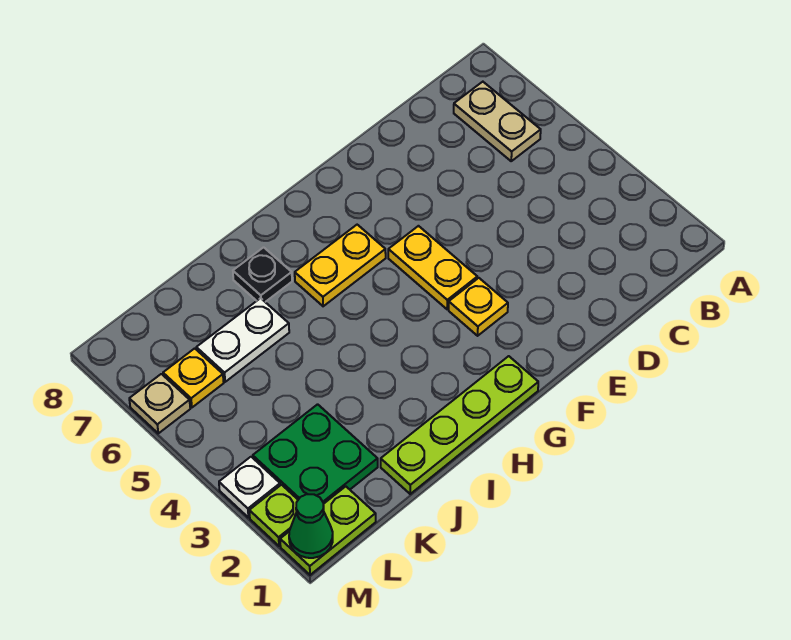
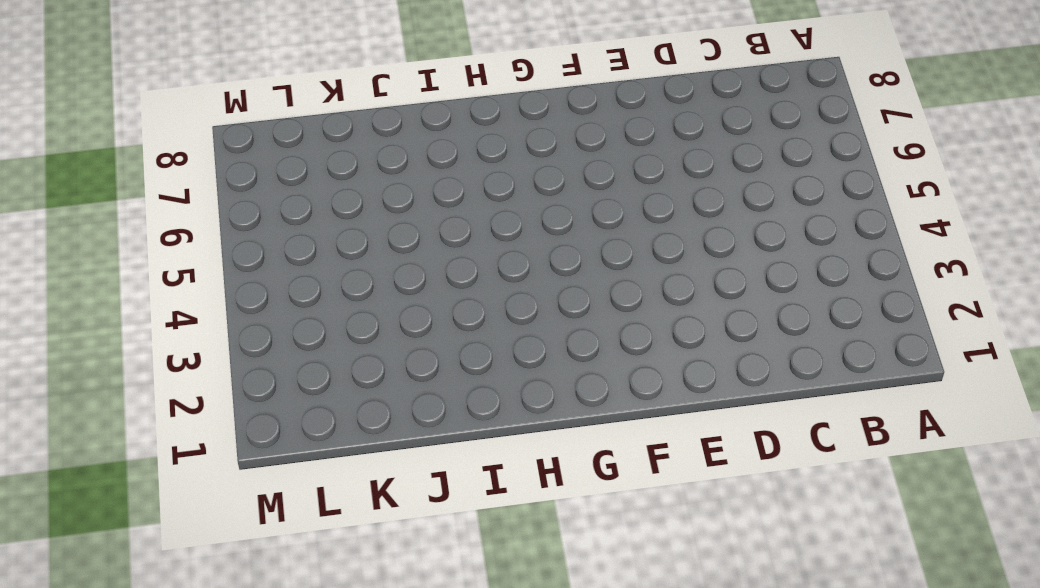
none -> tan plate B6:B7 level 1
none -> yellow plate F3 level 1
none -> yellow plate F4:F5 level 1

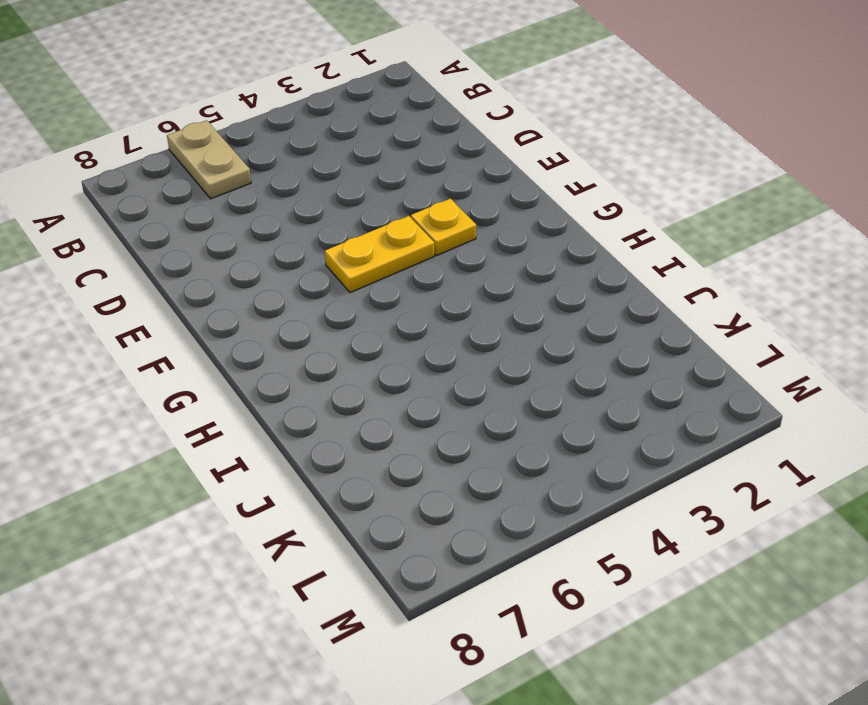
tan plate A6:B6 level 1 -> tan plate B6:B7 level 1
none -> lime plate G1:J1 level 1
none -> yellow plate G6:H6 level 1
none -> black plate I7 level 1

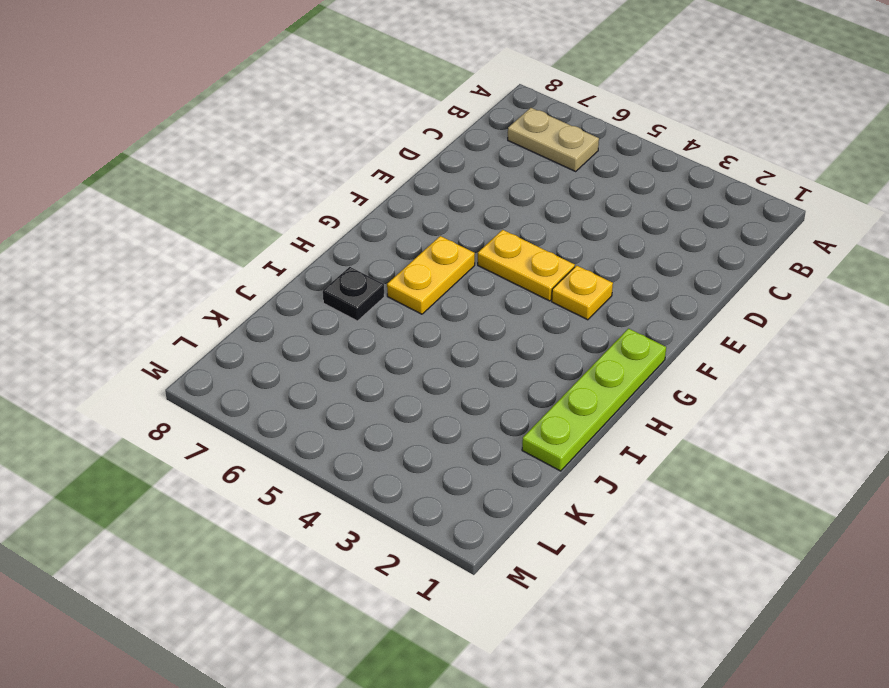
none -> white plate J6:K6 level 1
none -> green plate K2:L3 level 1
none -> lime plate L1:M1 level 1

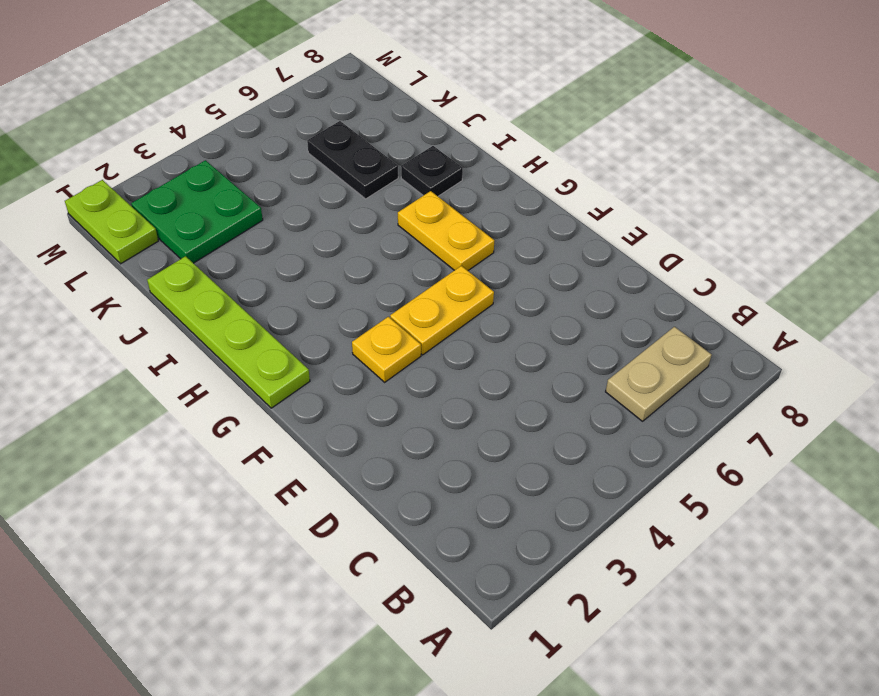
black plate J6:K6 level 1 -> white plate J6:K6 level 1
none -> yellow plate L6 level 1
none -> lime plate M2 level 1
none -> white plate M3 level 1

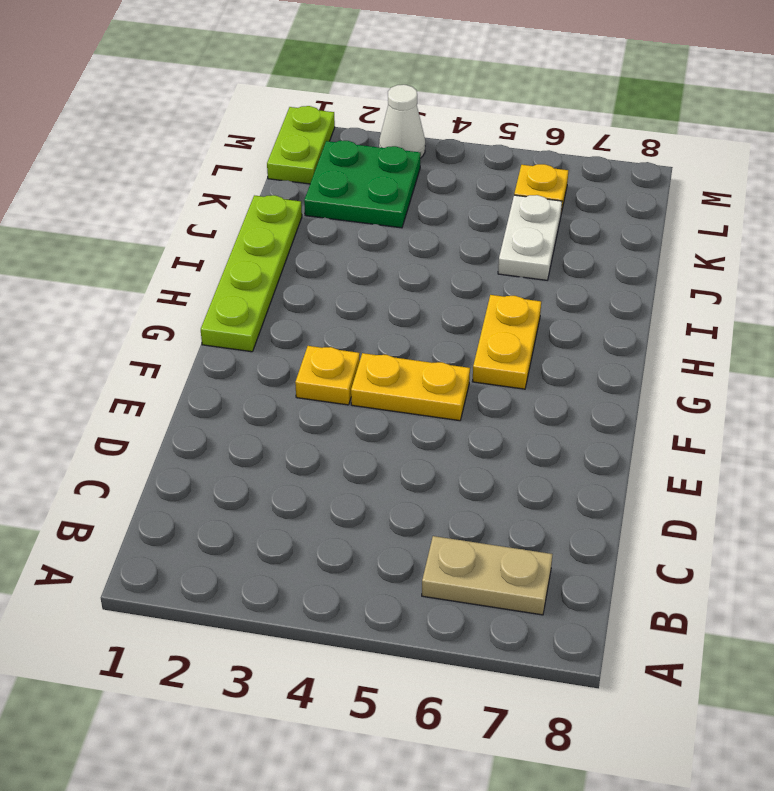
white cone M3 level 1 -> white plate M3 level 1
none -> black plate I7 level 1
none -> lime plate M2 level 1
none -> tan plate M6 level 1

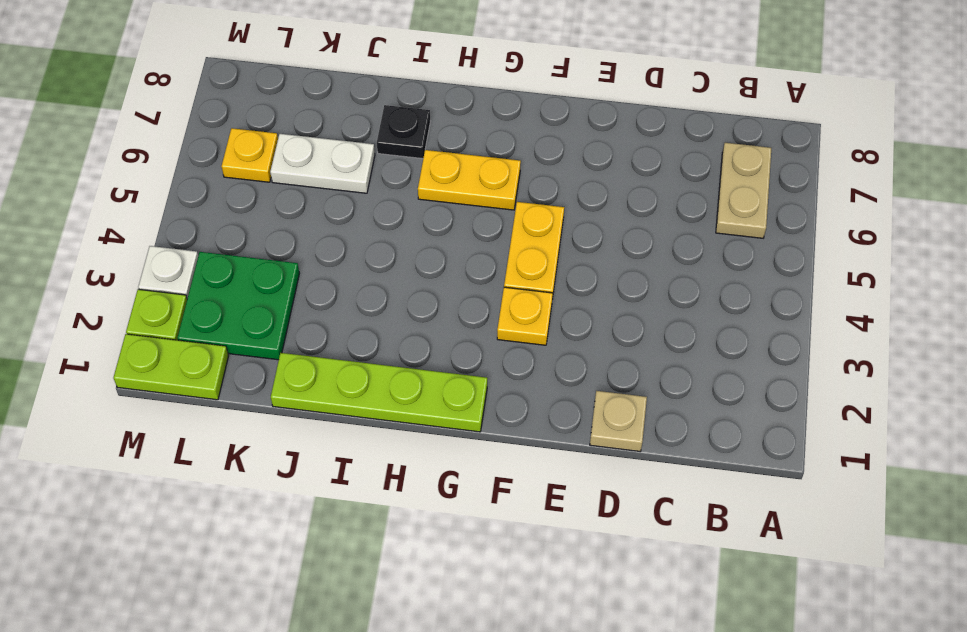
tan plate D1 level 1 -> tan plate M6 level 1
none -> green cone M1 level 2

